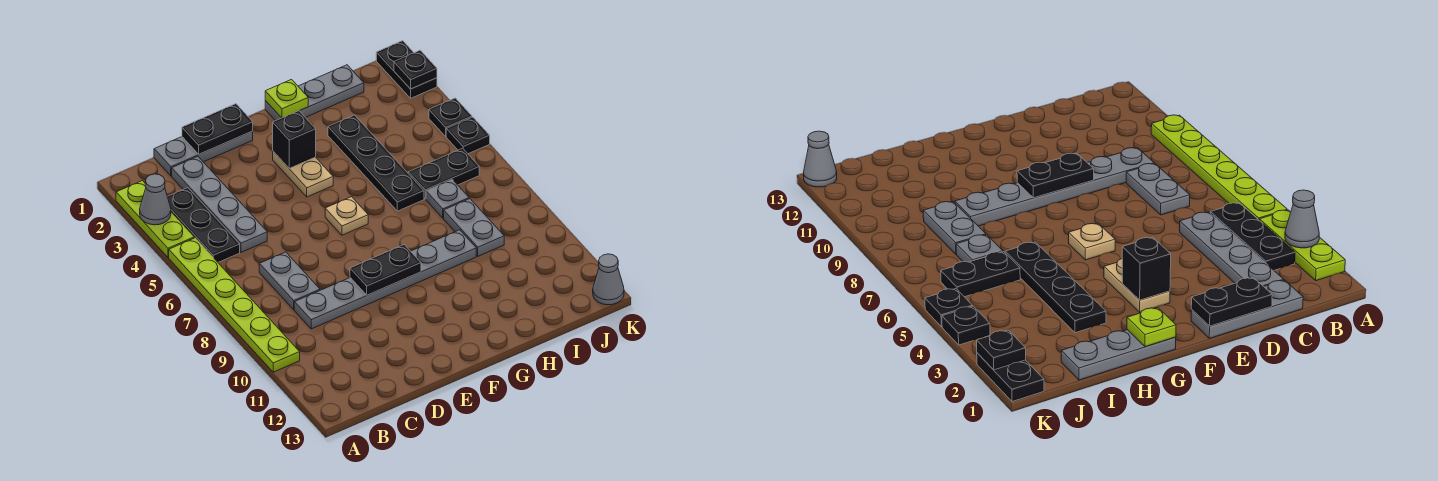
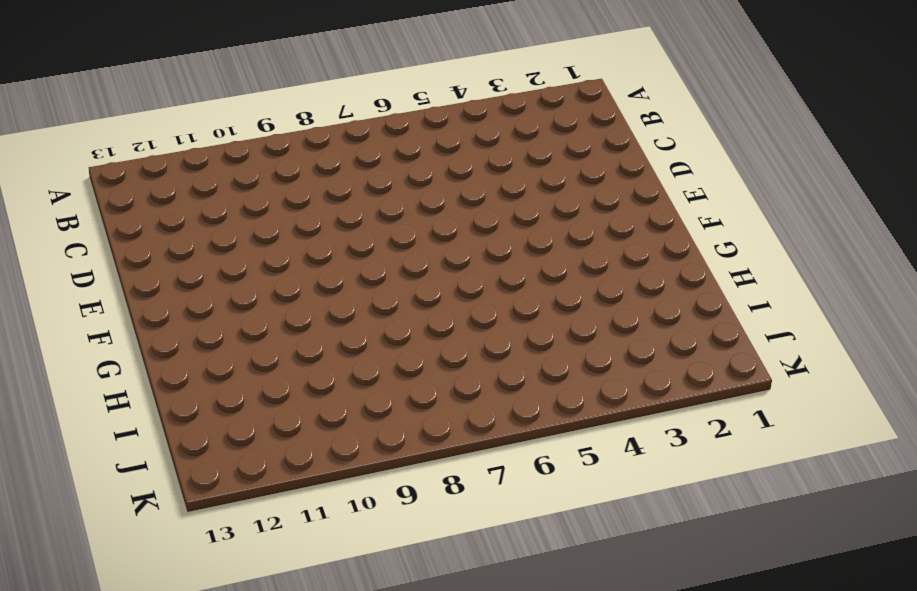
none -> lime plate A2:A4 level 1
none -> lime plate A5:A10 level 1
none -> black plate B3:B5 level 1

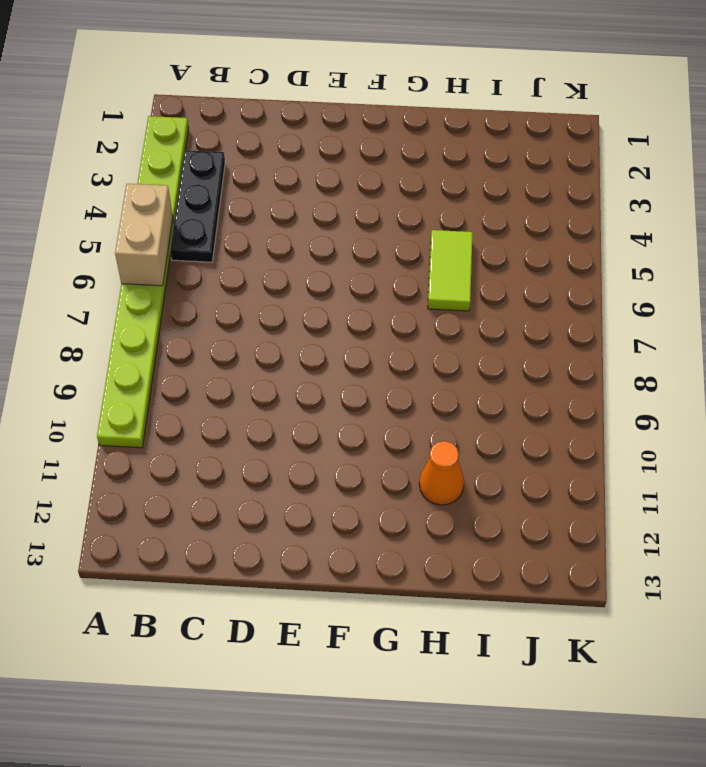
tan brick A5:A6 level 2 -> none
lime tile H5:H6 level 1 -> black plate H3:H6 level 1
orange cone H11 level 1 -> none
none -> grey plate C1:E1 level 1
none -> grey plate C2:C5 level 1
none -> grey plate C7:C8 level 1

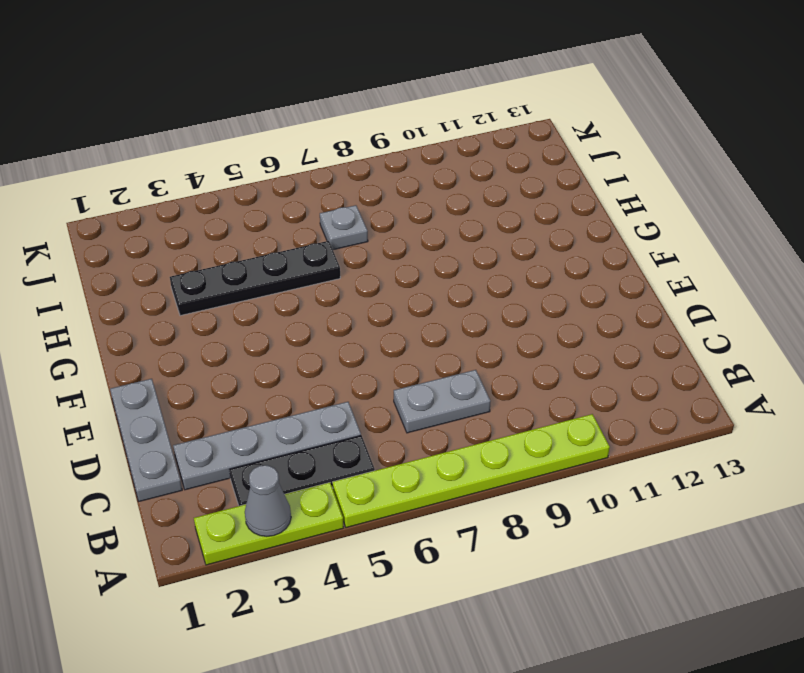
none -> grey plate C9:H9 level 1
none -> tan plate F3:F4 level 1
none -> tan plate F6 level 1

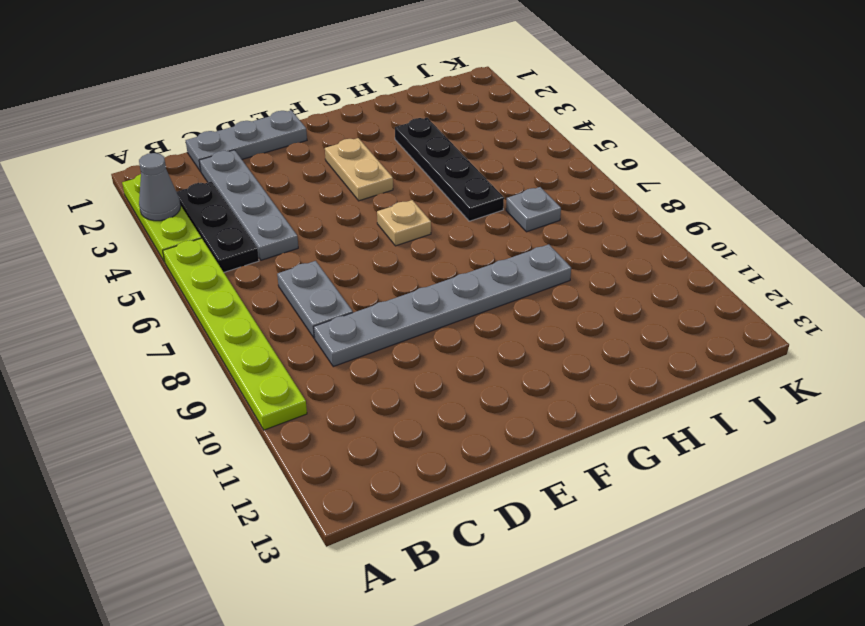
none -> grey plate G1:I1 level 1
none -> black plate I6:J6 level 1
none -> grey plate I8:I9 level 1

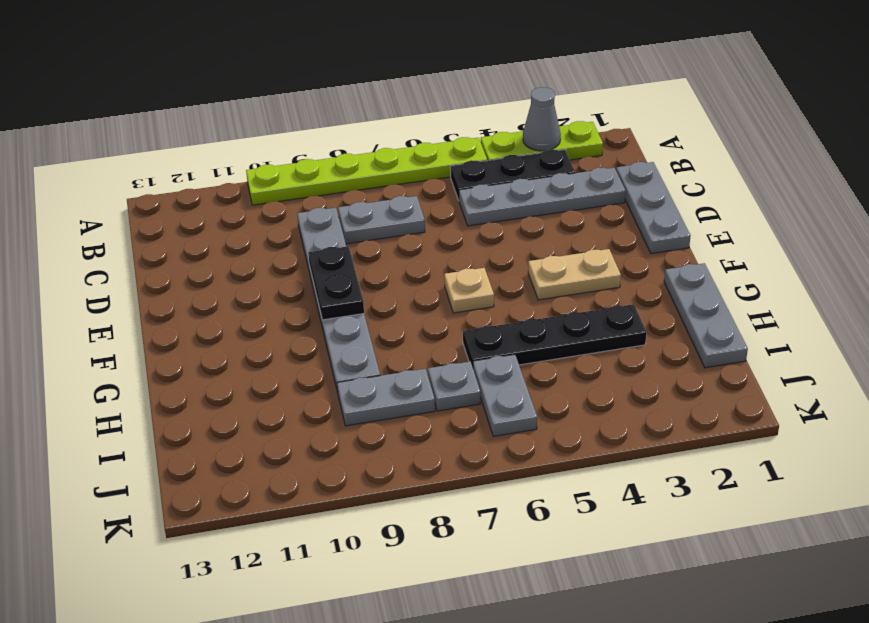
grey plate I6:J6 level 1 -> black plate I6:J6 level 1
none -> black plate K1:K2 level 1
none -> black plate K4 level 1
none -> black plate K5 level 1

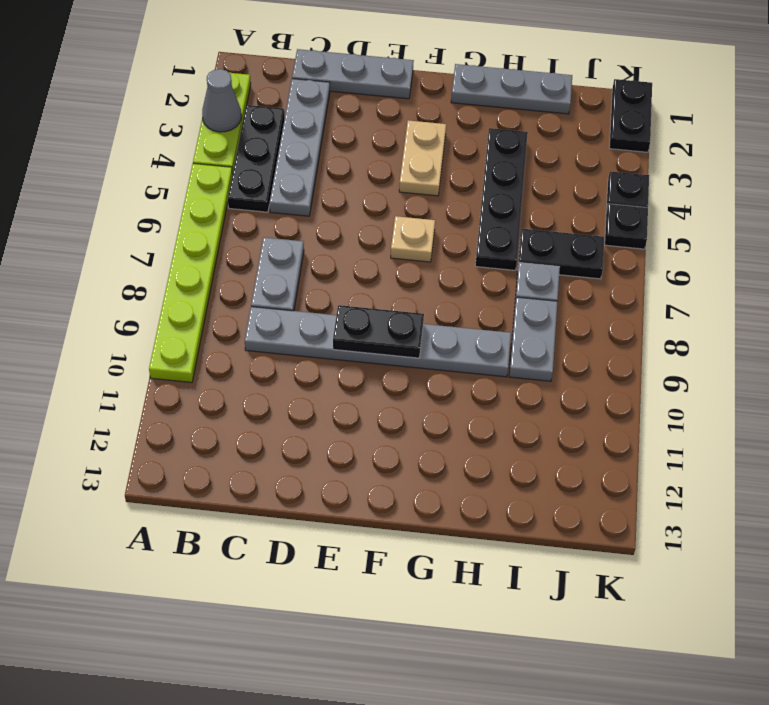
none -> grey cone K13 level 1
none -> black plate D1:E1 level 2
none -> black brick F3 level 2

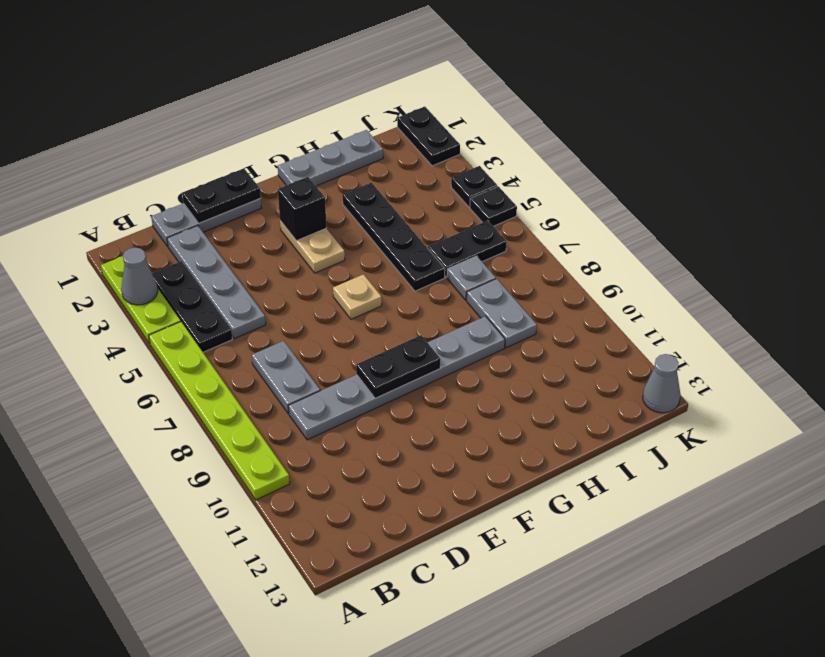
none -> lime plate G1 level 2
none -> black plate K2 level 2

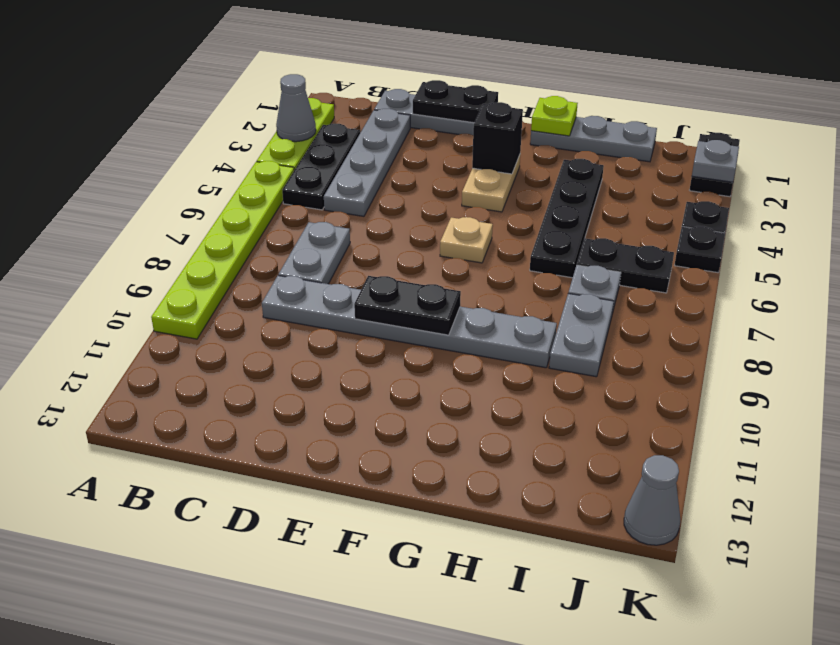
grey plate K2 level 2 -> black plate K2 level 2

